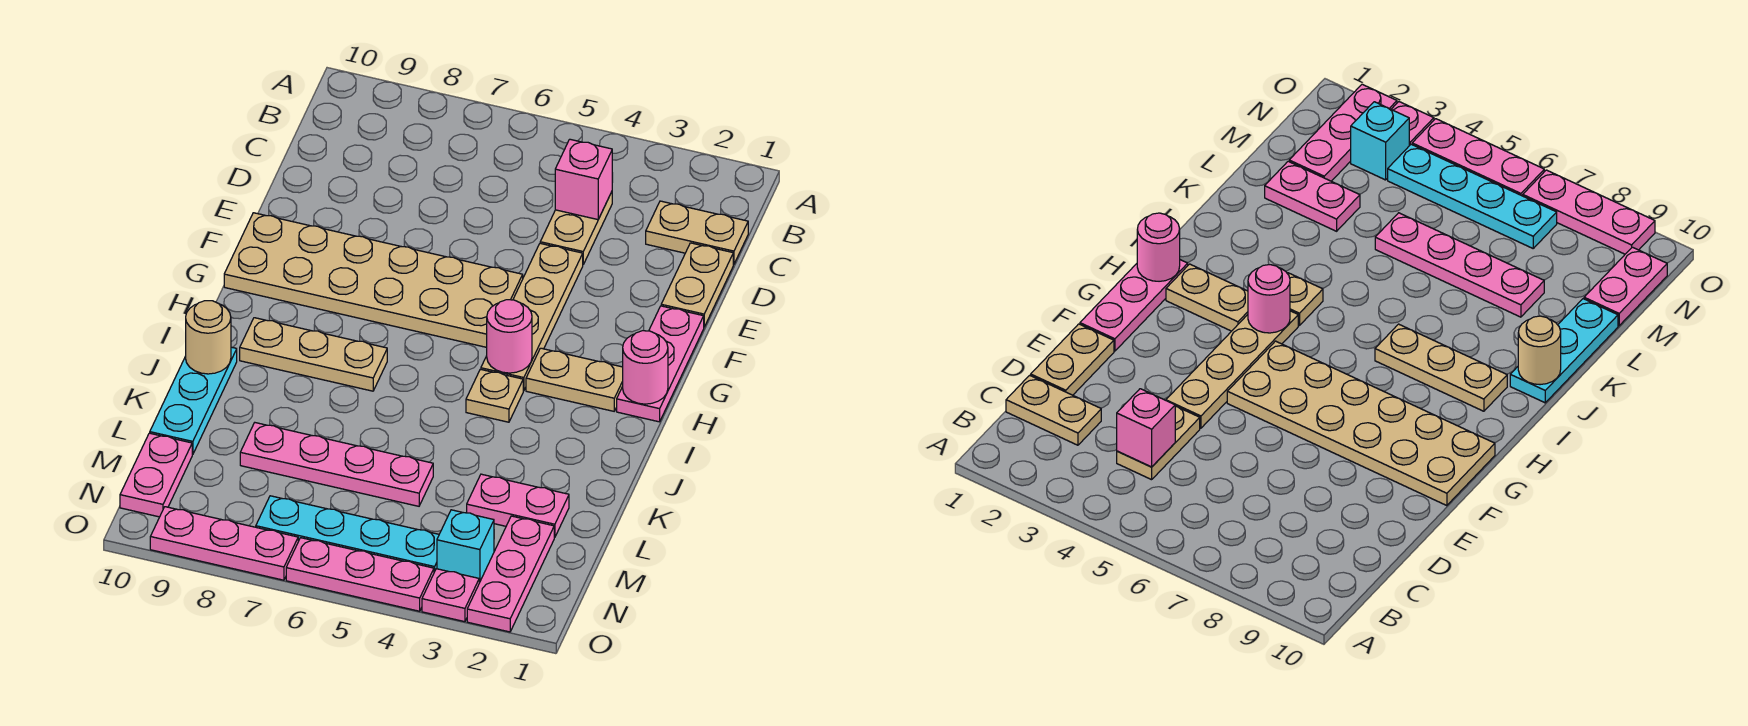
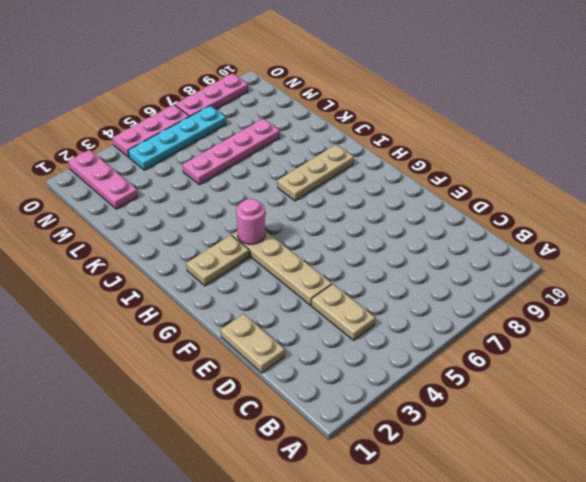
none -> tan plate C1:C2 level 1
none -> pink plate F1:H1 level 1
none -> tan plate F5:G10 level 1

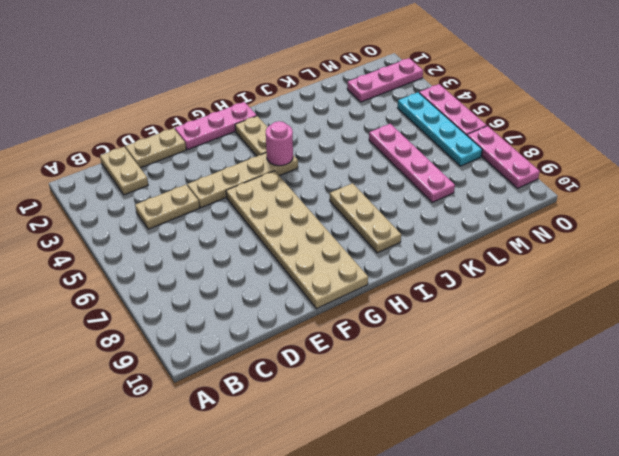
none -> tan plate I4 level 1
none -> cyan plate J10:L10 level 1
none -> pink plate L2:L3 level 1

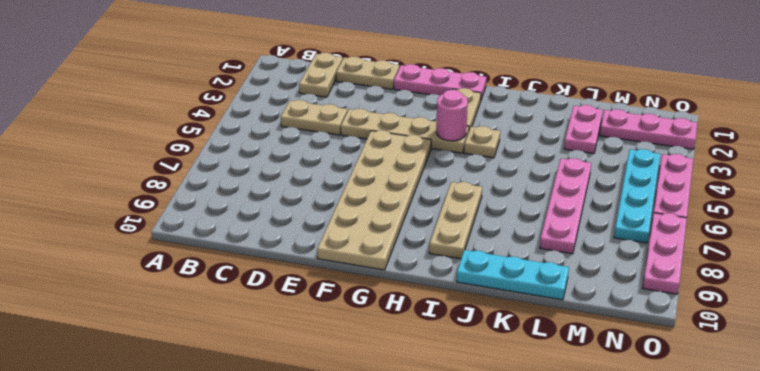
none -> pink plate M10:N10 level 1
none -> cyan brick N3 level 1
none -> pink plate O3 level 1

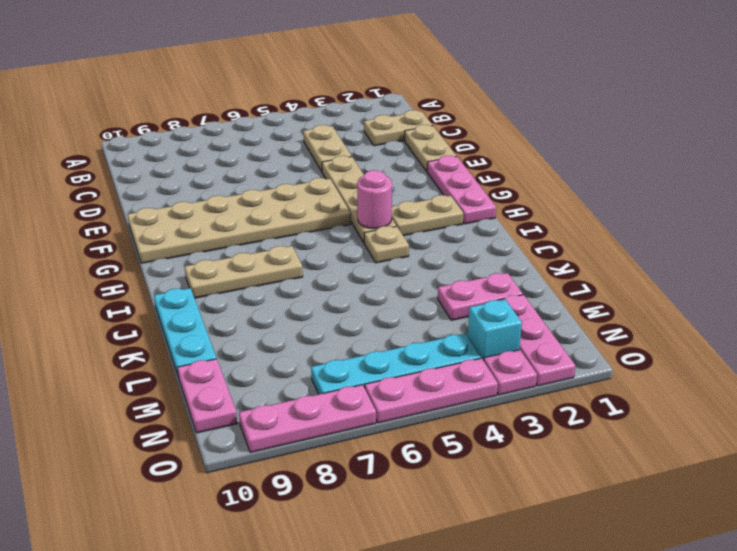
none -> pink plate L5:L8 level 1
none -> pink brick C4 level 2
none -> pink round brick H1 level 2

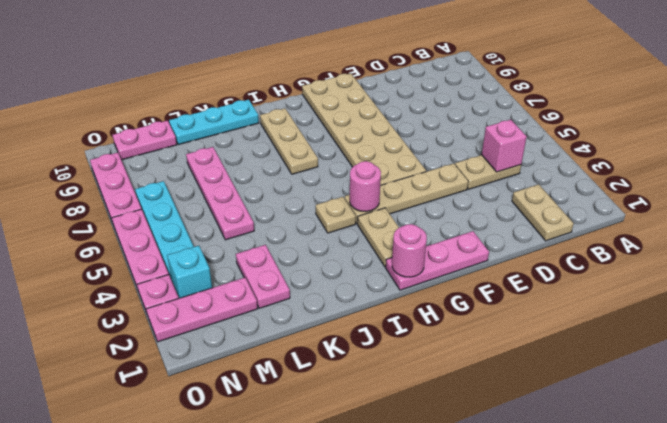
none -> tan plate D1:E1 level 1
none -> tan round brick J10 level 2

